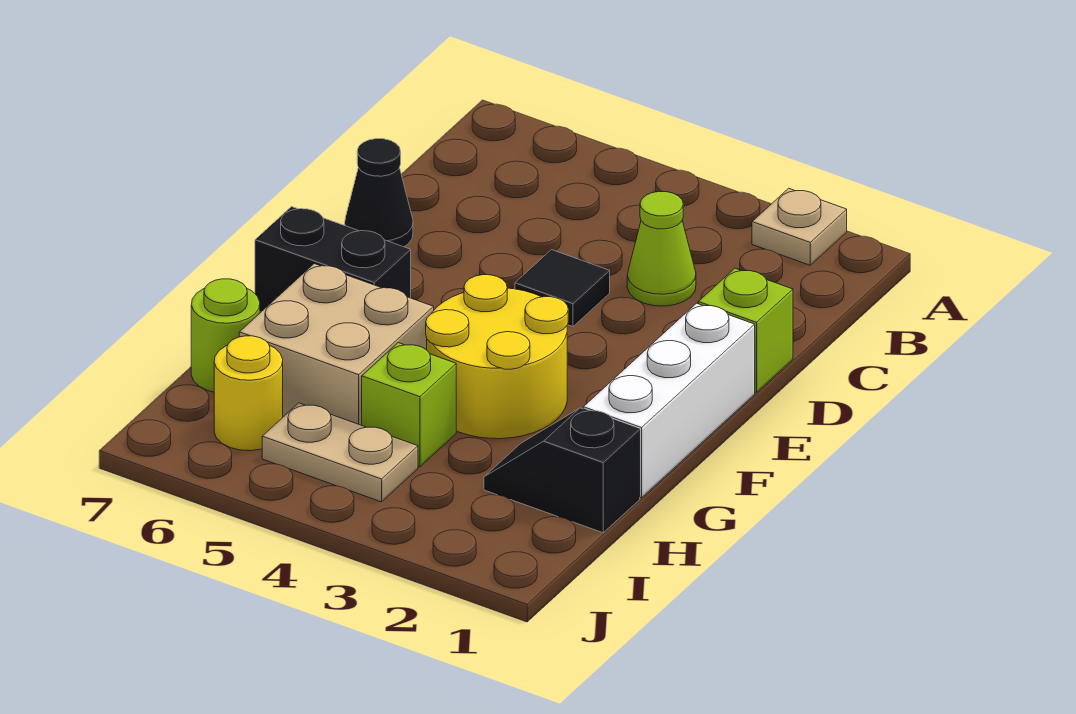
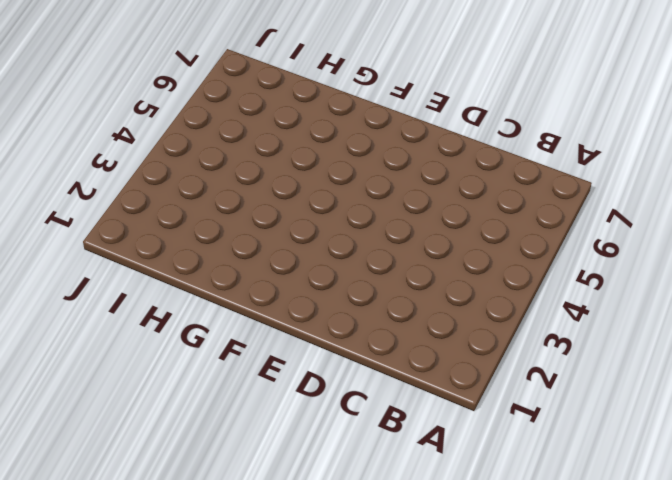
none -> tan plate A2 level 1
none -> lime cone C3 level 1
none -> lime brick D1 level 1

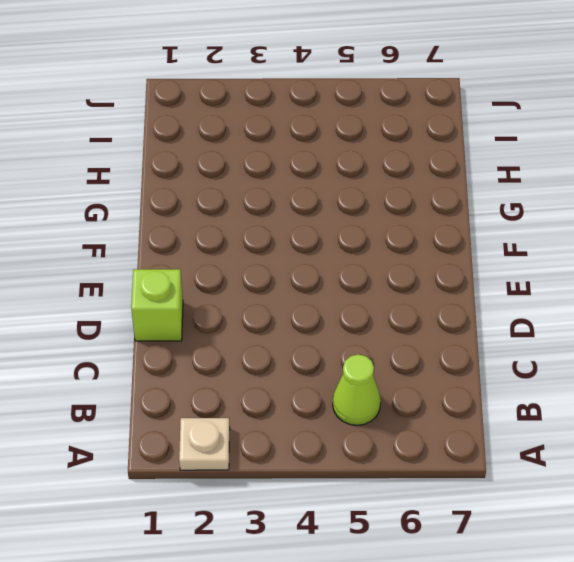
lime cone B5 level 1 -> lime cone C3 level 1
none -> black tile D4 level 1
none -> black cone D7 level 1
none -> white brick E1:G1 level 1

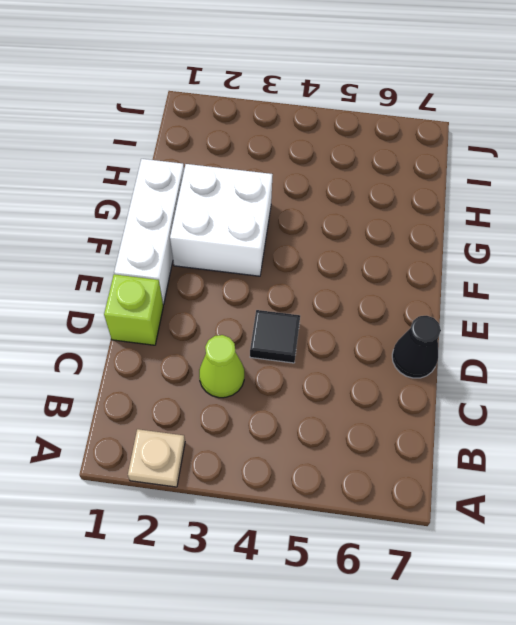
white brick F2:G3 level 1 -> yellow round brick F3:G4 level 1
none -> black brick F6:F7 level 1
none -> tan brick G5:H6 level 1
none -> black slope H1:H2 level 1 top 1

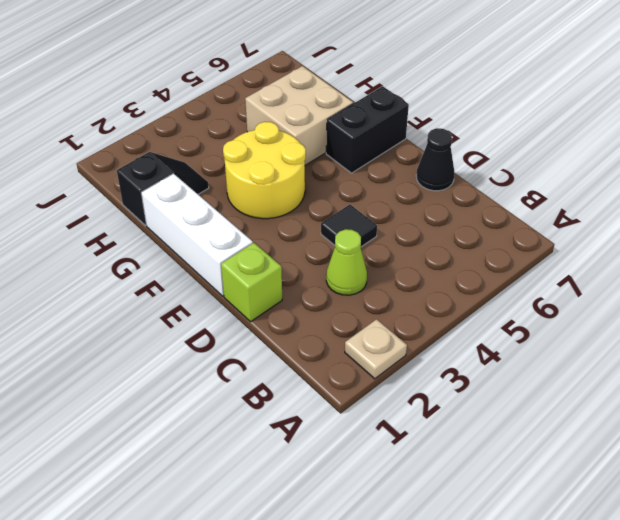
none -> lime brick H4 level 1
none -> lime round brick H7 level 1
none -> tan plate I4:I5 level 1

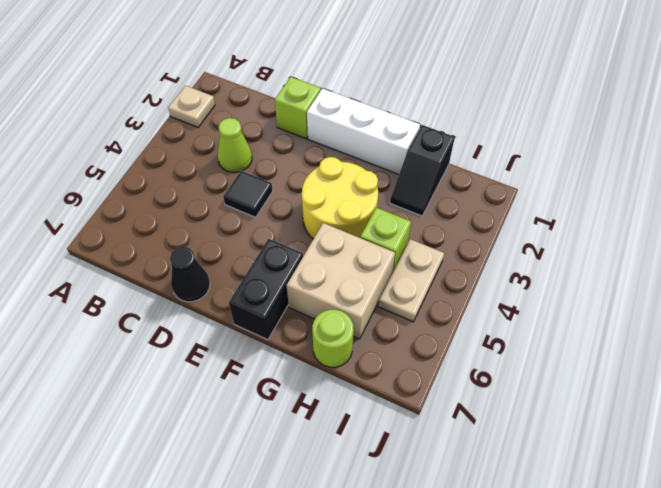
none -> yellow round brick I6 level 1

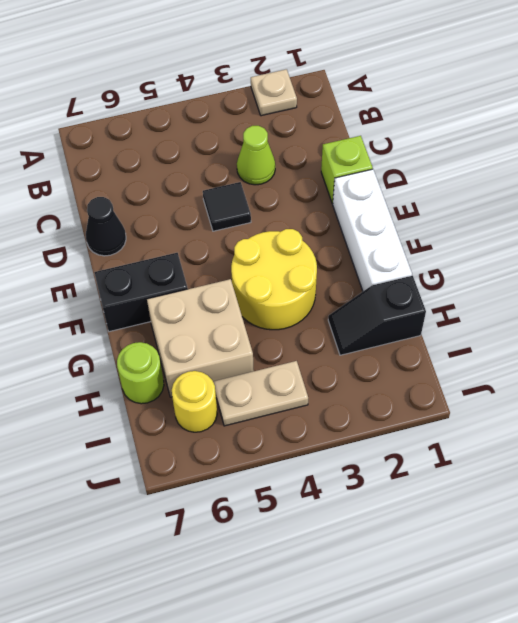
none -> lime brick H4 level 1

